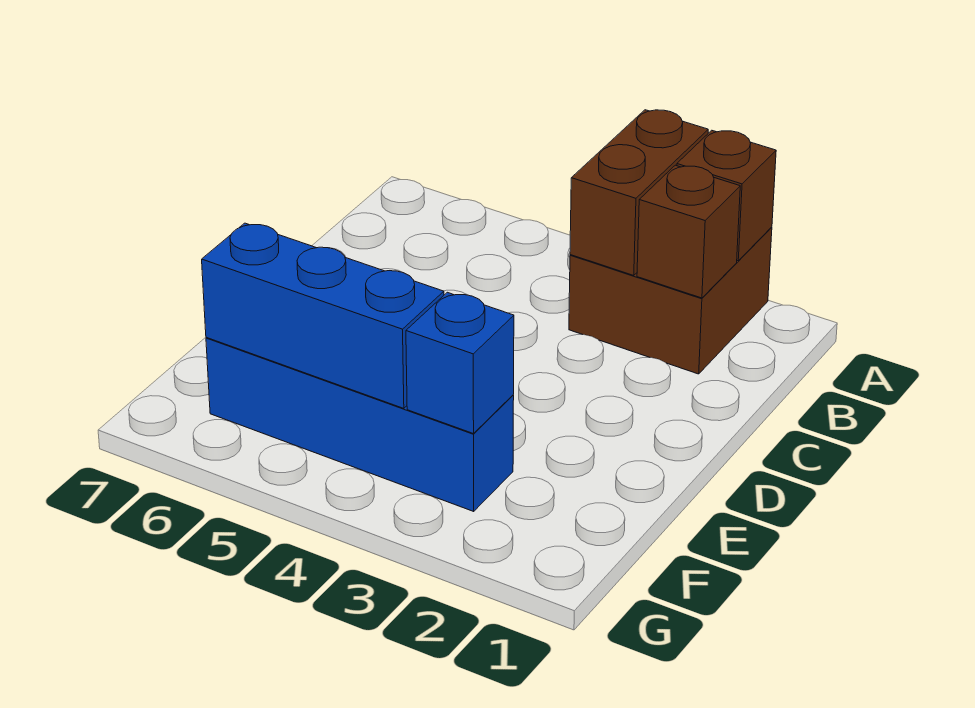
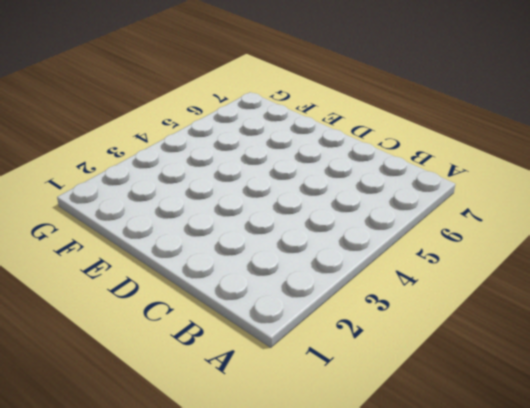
none -> brown brick A2:B3 level 1
none -> blue brick F3:F6 level 1

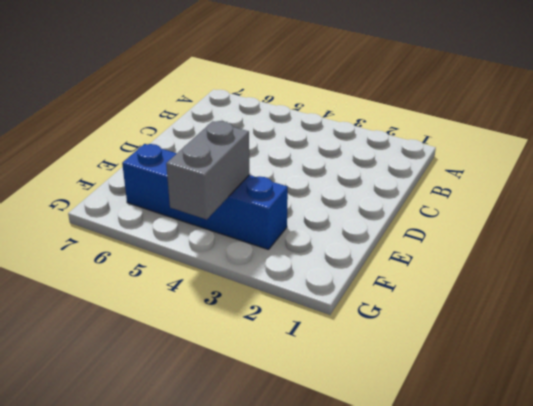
grey brick F4:G4 level 2 -> blue brick F4:F6 level 2
none -> brown brick A2:B3 level 1
none -> brown brick A2 level 2

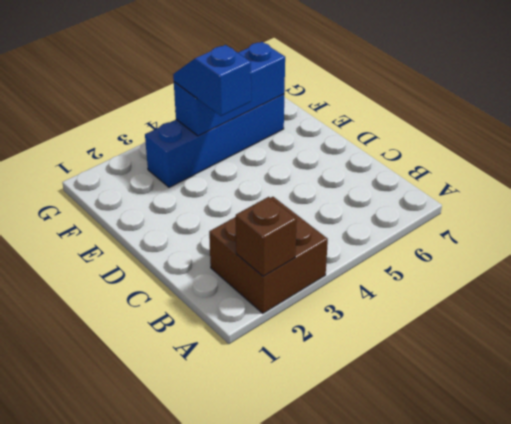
blue slope E4:F4 level 3 top E -> none
none -> brown brick A3:B3 level 2
none -> brown brick B2 level 2

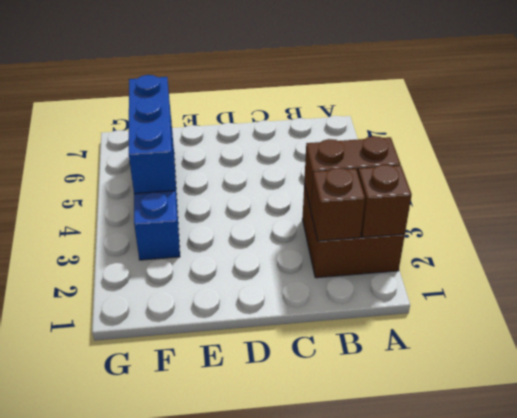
none -> blue brick F3 level 2

